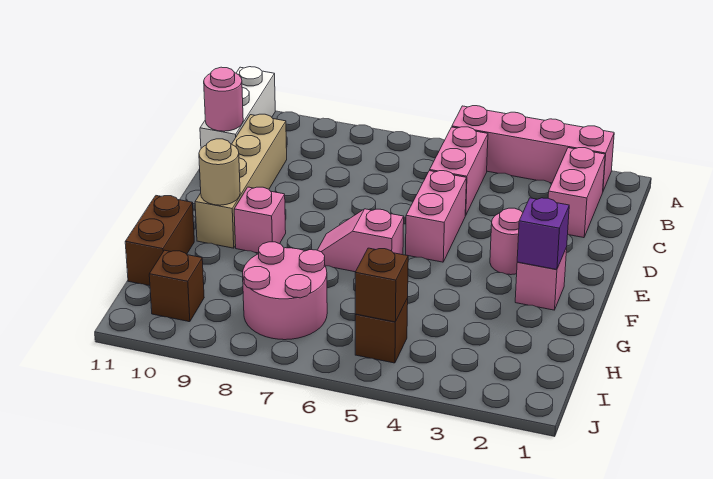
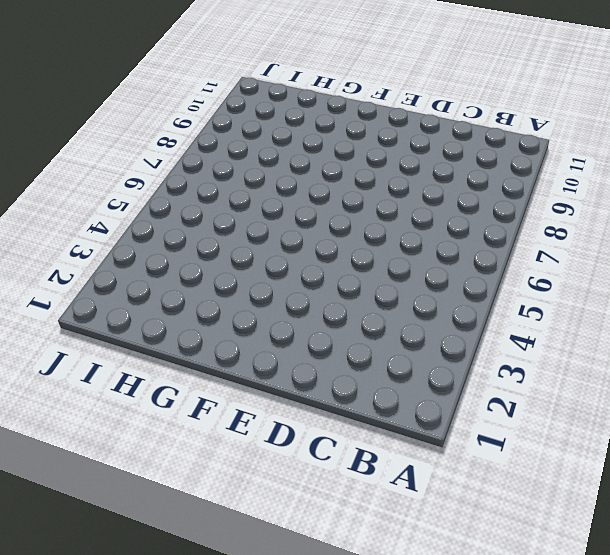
none -> pink brick A2:A5 level 1
none -> white brick A11:C11 level 1
none -> pink brick B2:C2 level 1

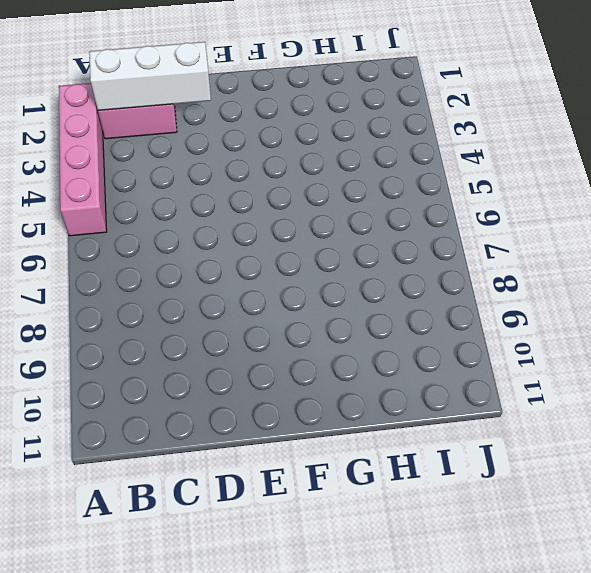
white brick B2:D2 level 2 -> white brick A11:C11 level 1
none -> pink brick B5:C5 level 1
none -> tan brick C10:F10 level 1
none -> pink brick D5:E5 level 1

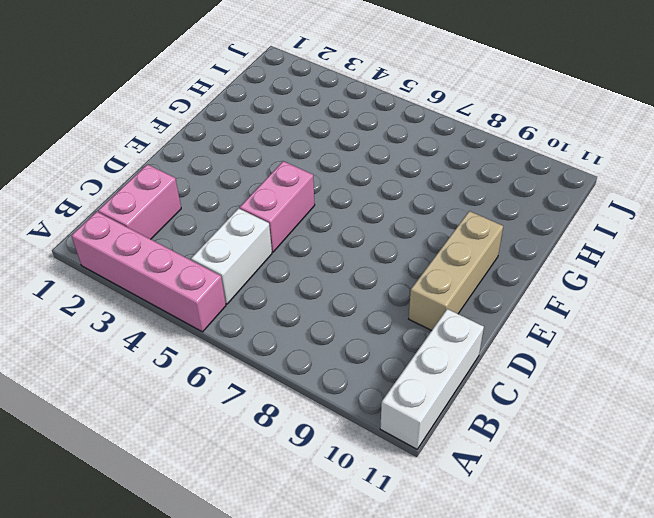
white brick B5:C5 level 1 -> pink brick B5:C5 level 1
tan brick D10:F10 level 1 -> tan brick C10:F10 level 1
none -> pink round brick E3 level 1
none -> pink brick F2 level 1
none -> pink slope F6:F7 level 1 top 6

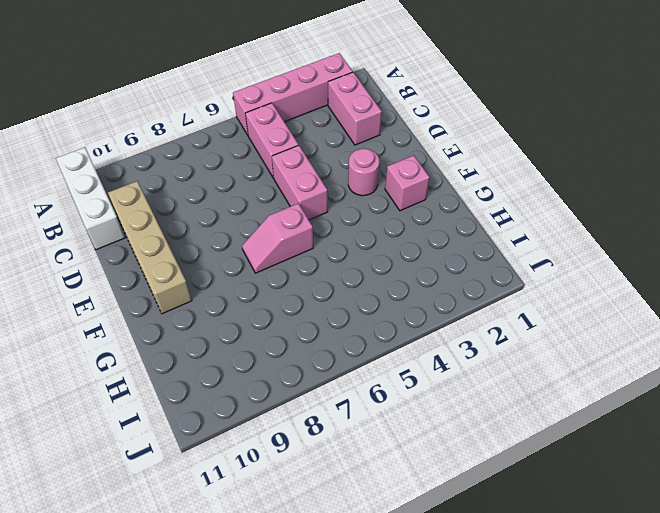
none -> pink brick F9 level 1
none -> brown brick G11:H11 level 1
none -> pink round brick H7:I8 level 1

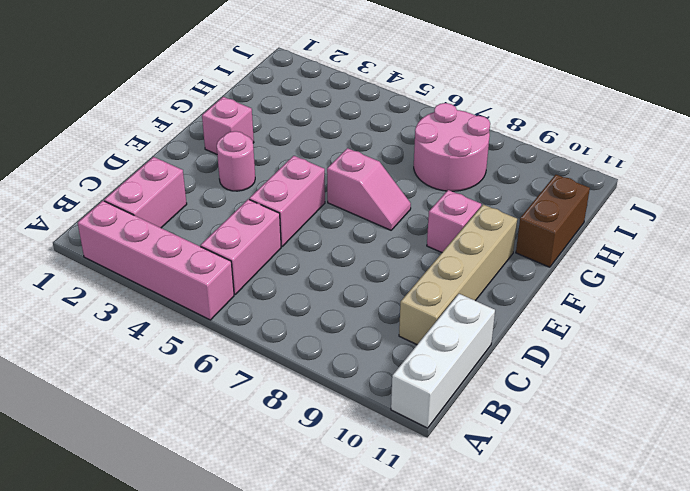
none -> brown brick I5 level 1
none -> brown brick I10 level 1
none -> pink round brick C11 level 2

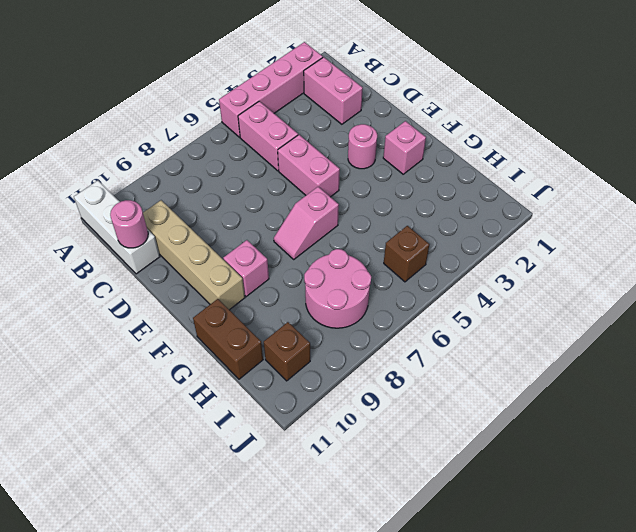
none -> purple brick F2 level 2
none -> tan round brick F10 level 2
none -> brown brick I5 level 2

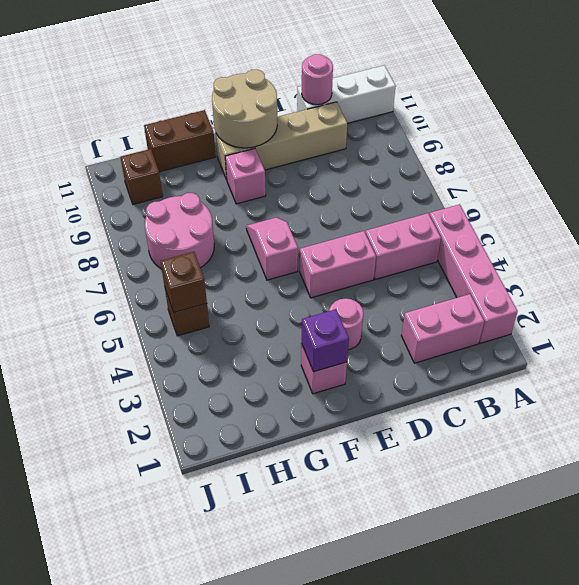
tan round brick E10:F11 level 2 -> tan round brick F10 level 2

